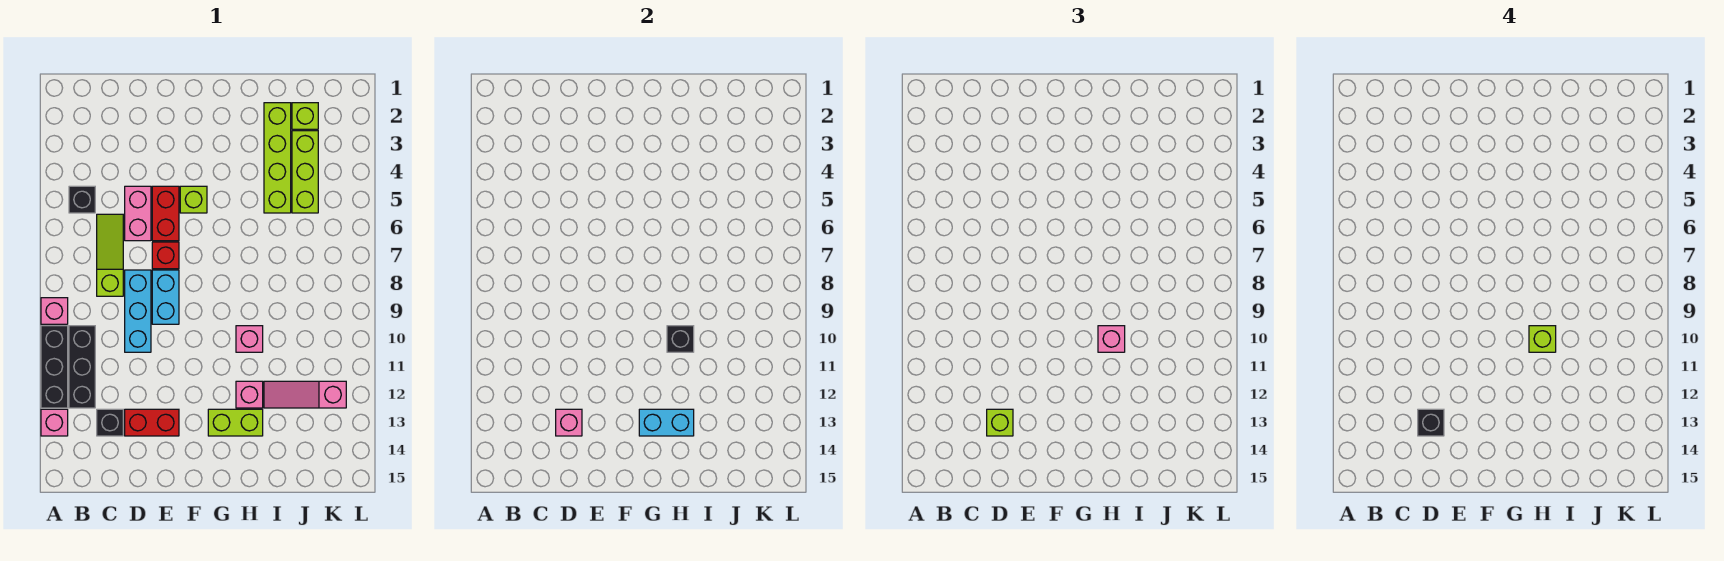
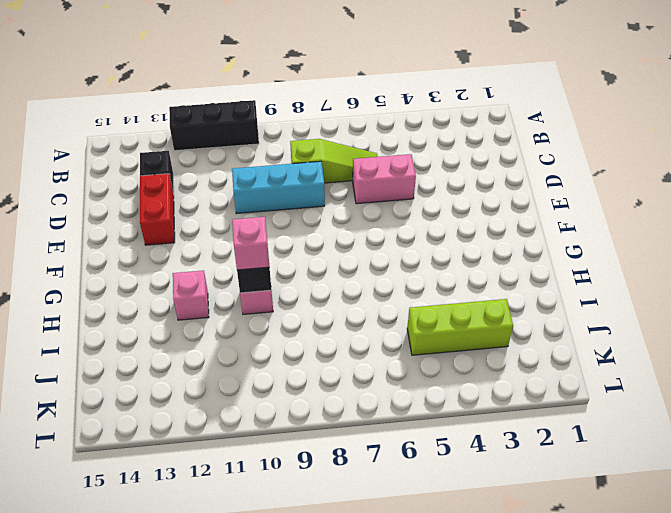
none -> pink brick A9 level 1
none -> pink brick A13 level 1
none -> black brick B5 level 1

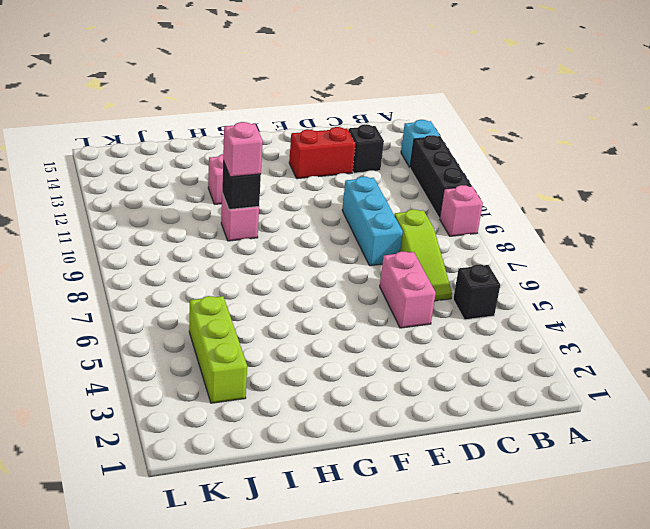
cyan brick A13 level 1 -> pink brick A13 level 1
none -> black brick B10:B12 level 1
none -> red brick E5:E6 level 1
none -> red brick E7 level 1

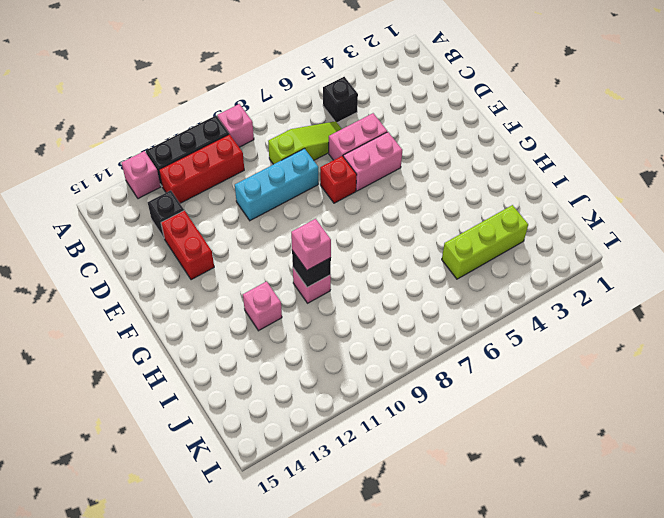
red brick B10:B12 level 1 -> black brick B10:B12 level 1
pink brick E5:E6 level 1 -> red brick E5:E6 level 1
none -> cyan brick E8:E9 level 1
none -> lime brick F5 level 1
none -> lime brick G13:H13 level 1

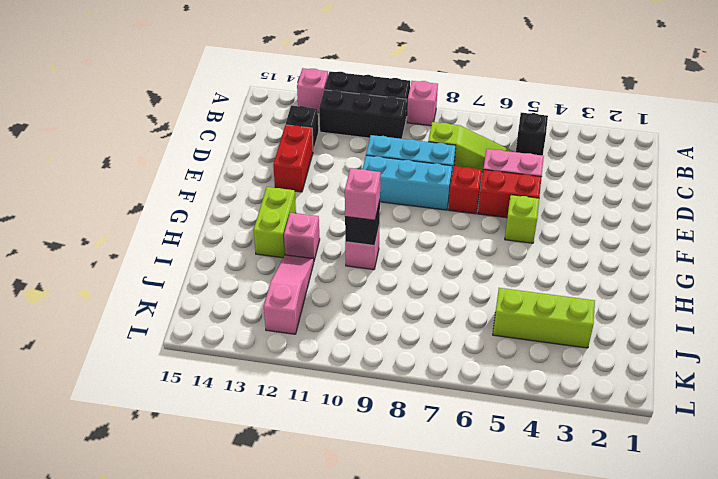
cyan brick E8:E10 level 1 -> cyan brick E8:E9 level 1
none -> lime brick I2:I5 level 1
none -> lime brick J2 level 1
none -> pink brick D13 level 2

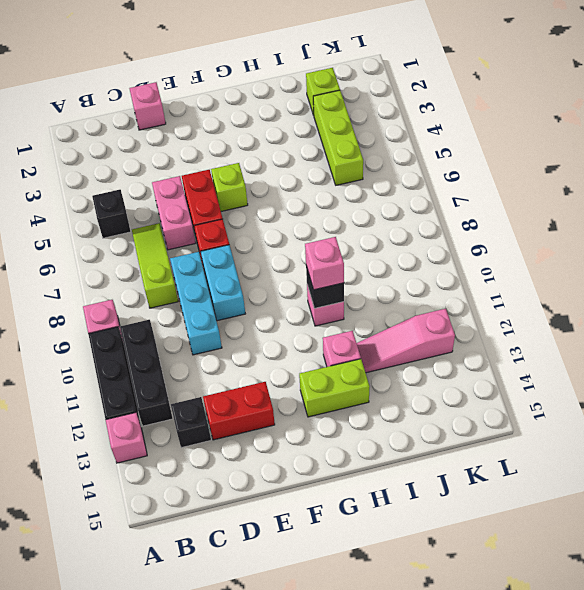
pink brick D1 level 1 -> pink brick D13 level 2
none -> lime brick I2:I5 level 1
none -> cyan brick G13:H13 level 2
none -> lime brick D13 level 3

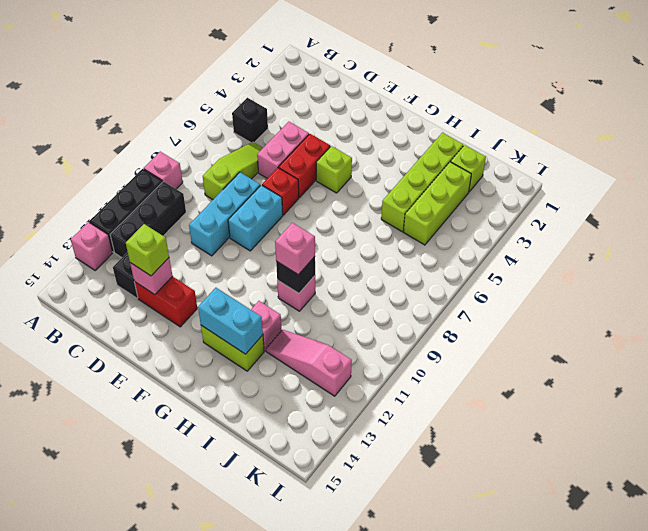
none -> black brick D13 level 4
none -> lime brick H10 level 4

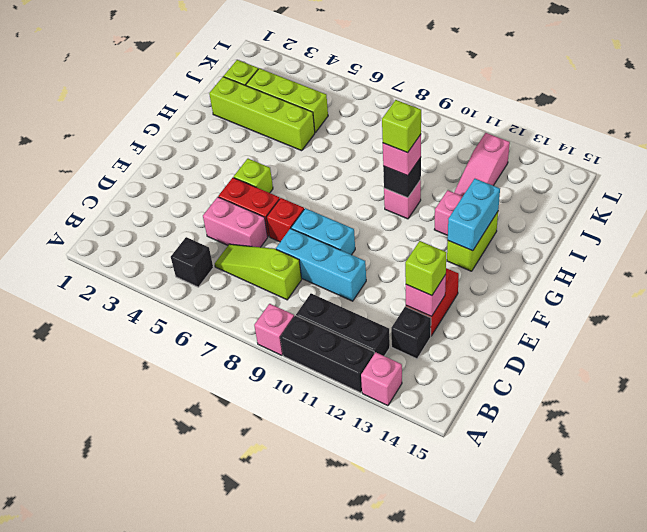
none -> black brick D13 level 4

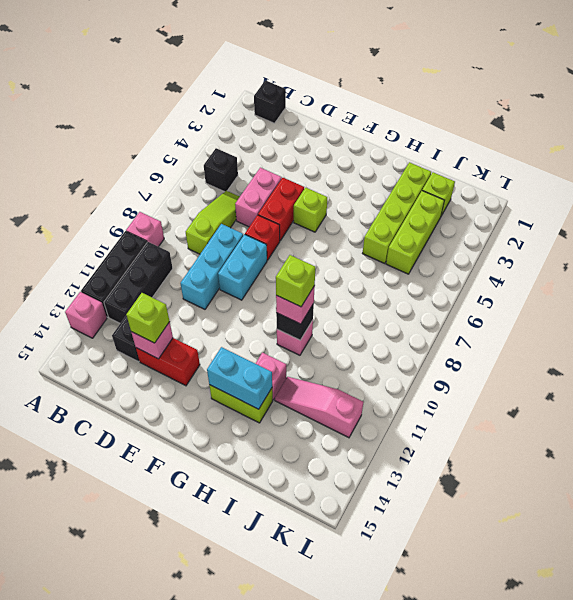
black brick B1 level 1 -> black brick D13 level 4

